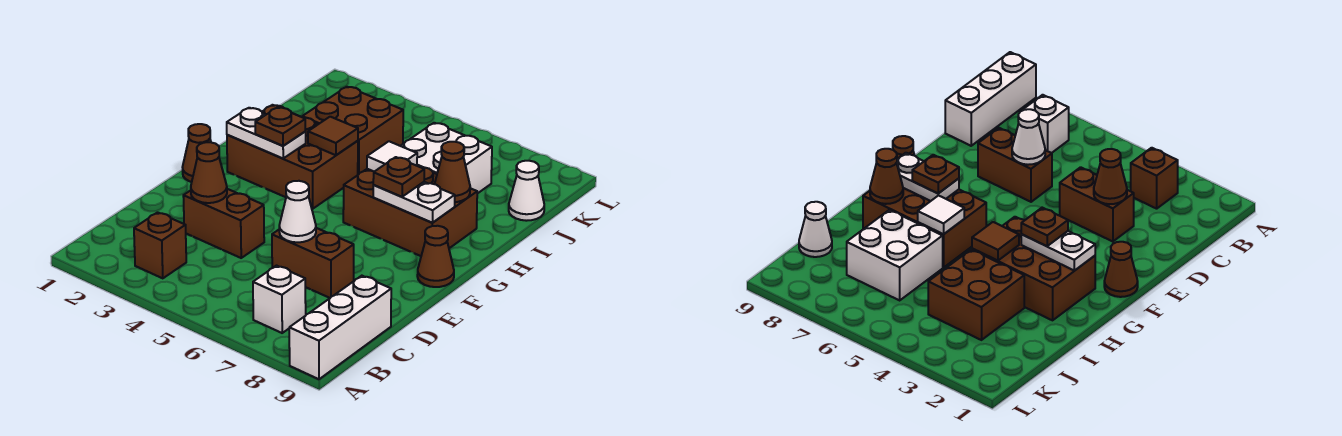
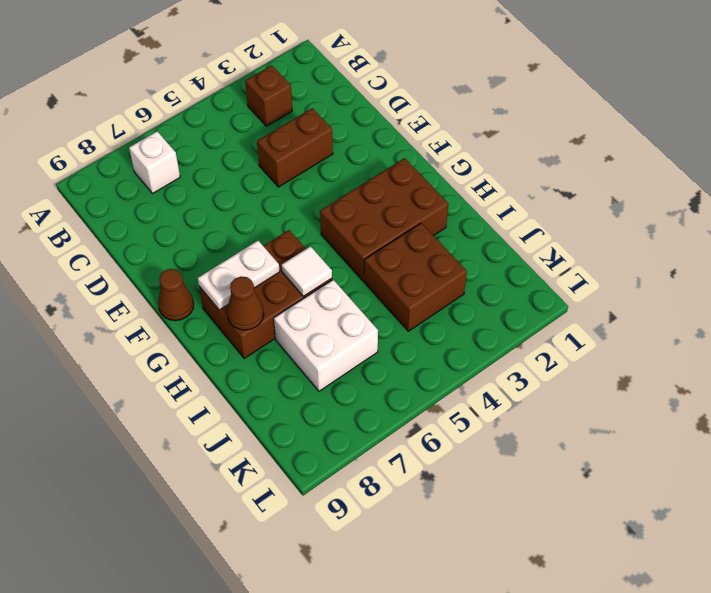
none -> white brick A9:C9 level 1
none -> brown brick D6:D7 level 1
none -> brown cone F1 level 1

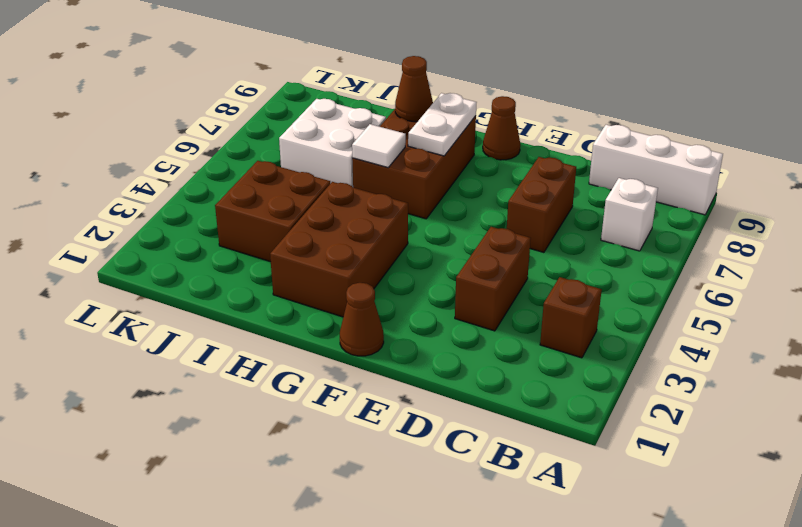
none -> white cone J9 level 1
none -> brown cone D3 level 2
none -> white cone D6 level 2

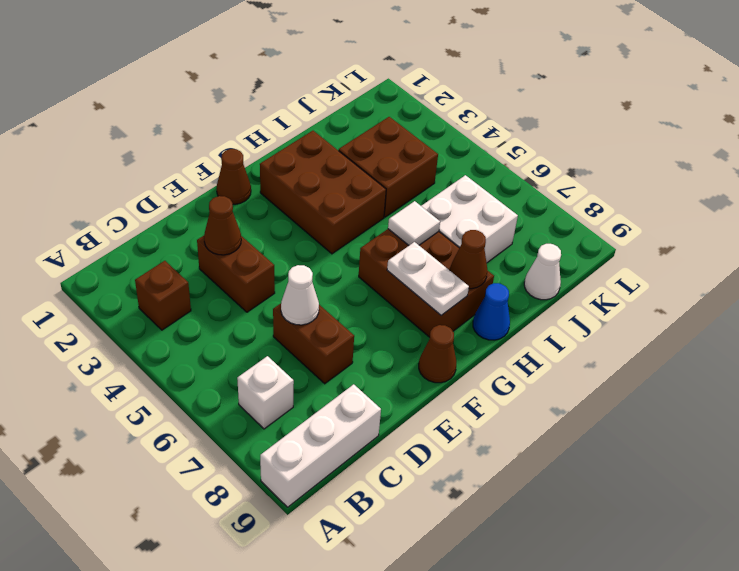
blue cone H9 level 1 -> none
none -> white plate G2:G3 level 2
none -> brown tile H4 level 2
none -> brown plate G3 level 3

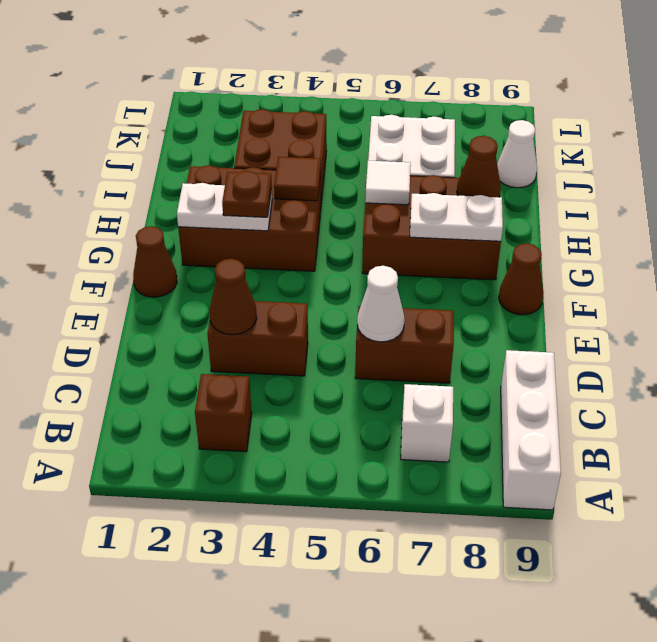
none -> brown plate G7 level 3

